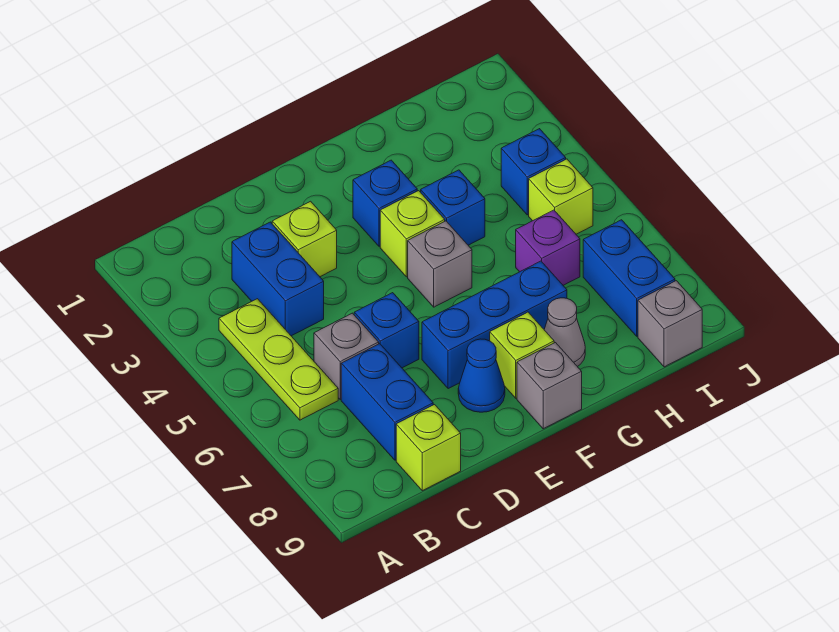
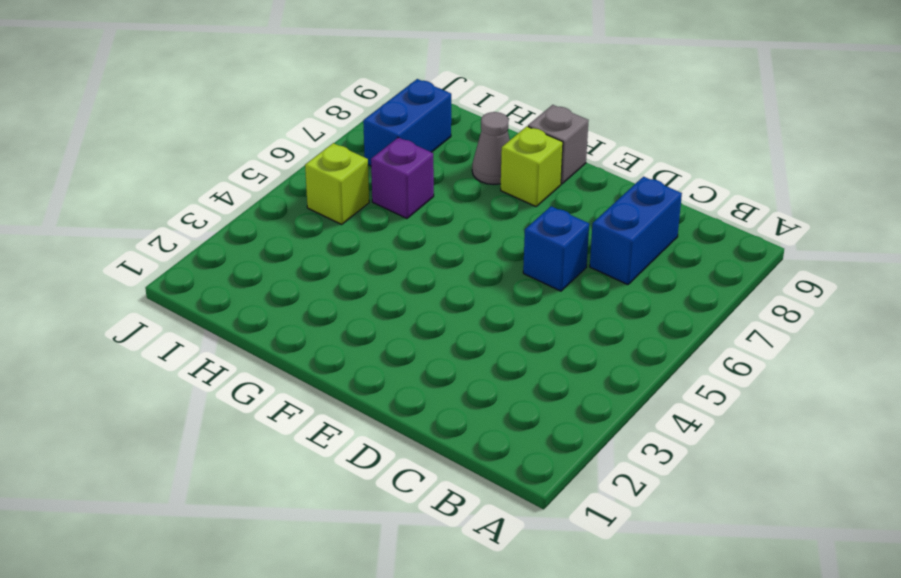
none -> lime plate B4:B6 level 1
none -> blue brick C3:C4 level 1
none -> grey brick C6 level 1

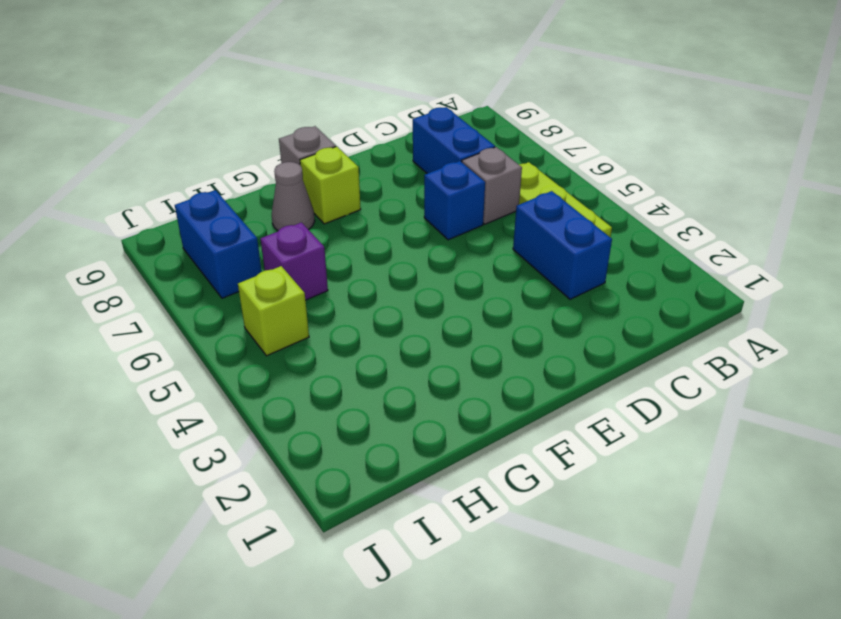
none -> lime brick C9 level 1
none -> lime brick D3 level 1
none -> blue brick E7:G7 level 1

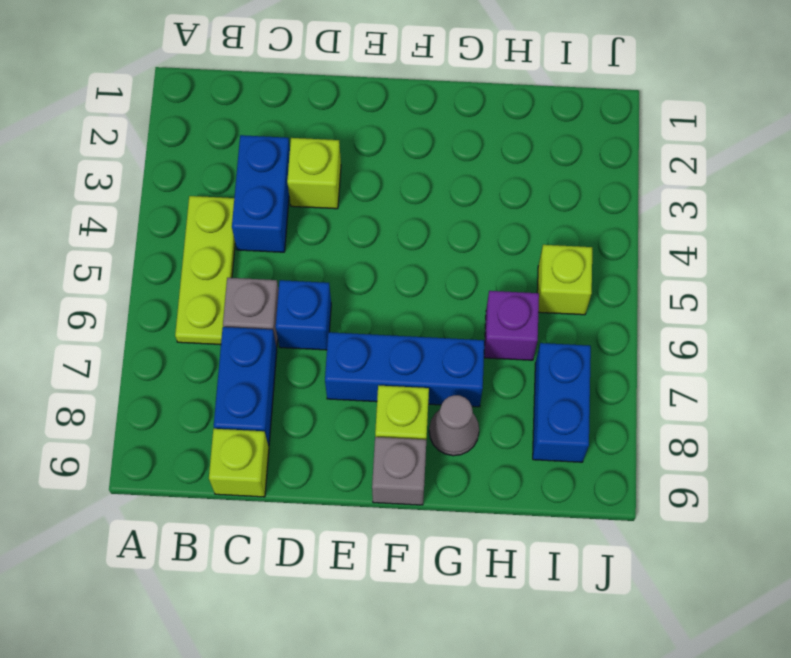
none -> blue cone E8 level 1
none -> blue brick F3 level 1
none -> lime brick F4 level 1

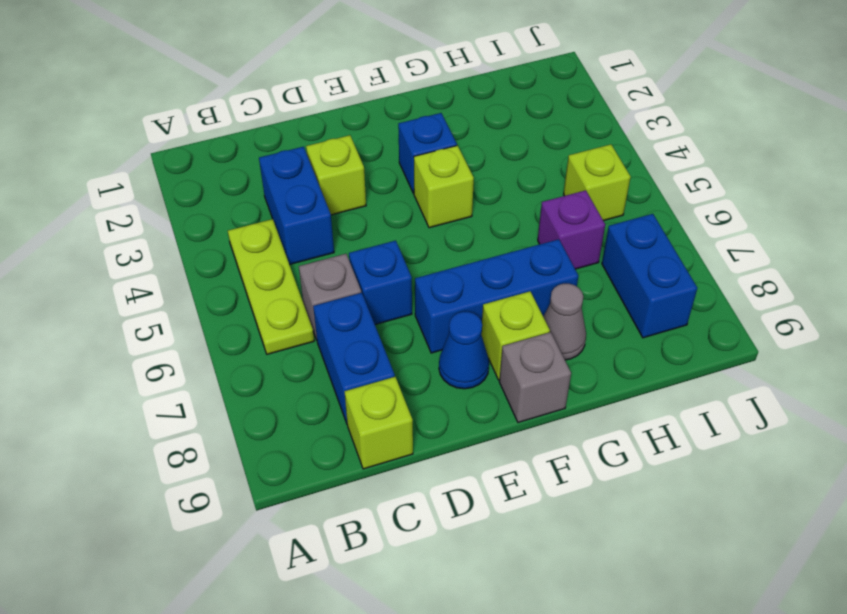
none -> grey brick F5 level 1
none -> blue brick G4 level 1
none -> blue brick I4 level 1

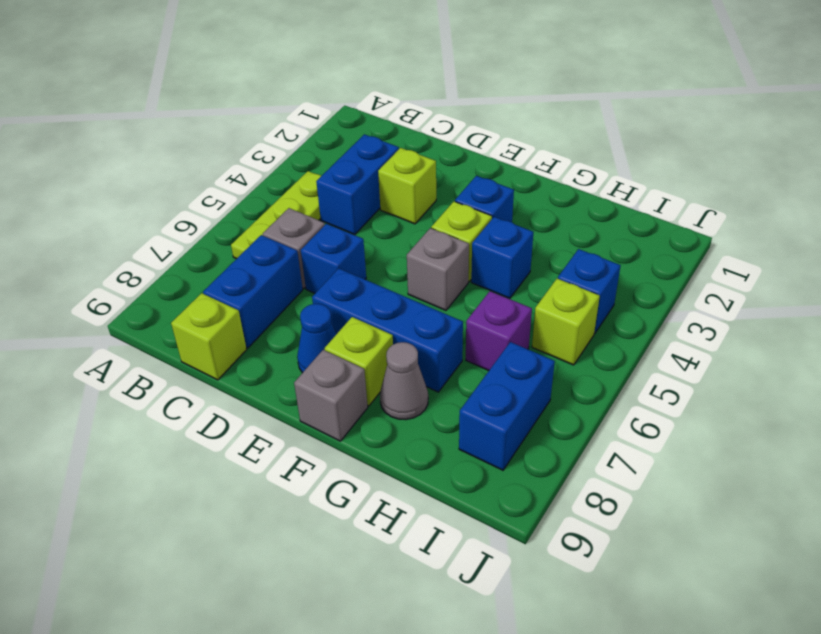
none -> grey brick I9 level 1

